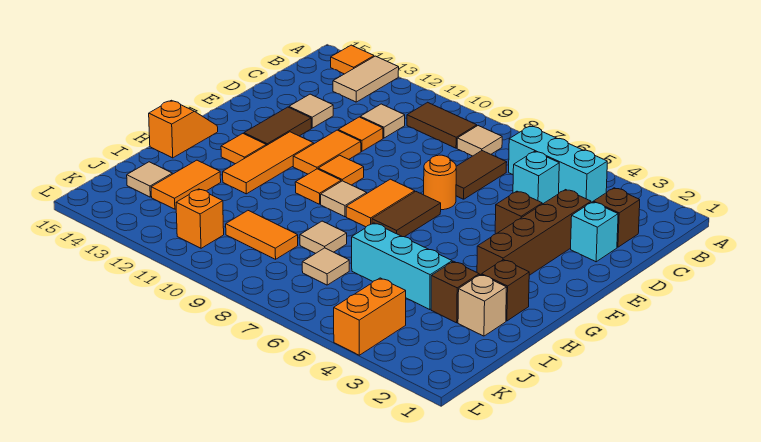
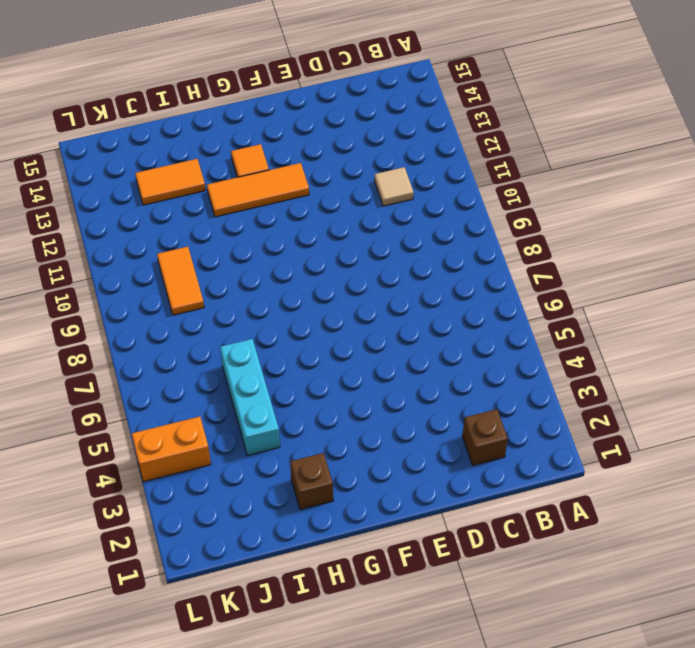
none -> tan tile A13:B13 level 1
none -> orange tile A14 level 1
none -> cyan brick B4:B6 level 1
none -> tan tile B8 level 1

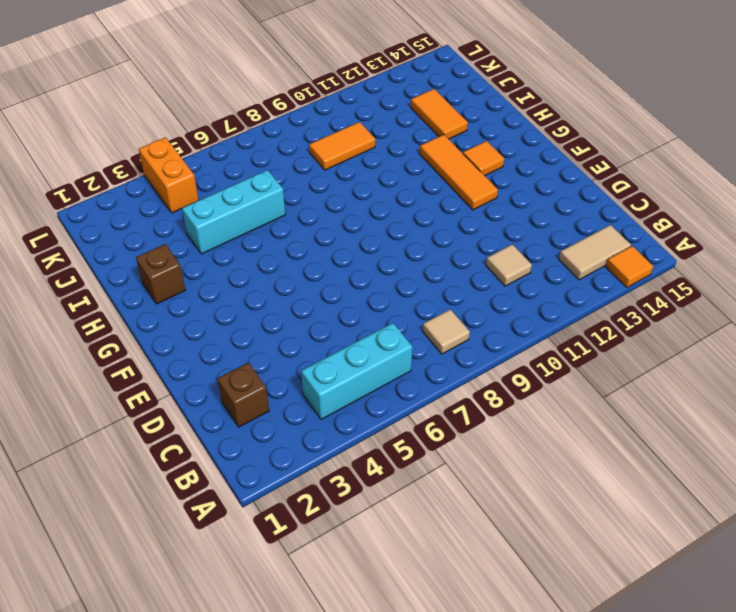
tan tile B13:B14 level 1 -> tan tile A13:B13 level 1
none -> brown tile B9:B10 level 1
none -> cyan brick C5 level 1
none -> brown tile C7:D7 level 1
none -> cyan brick D2 level 1

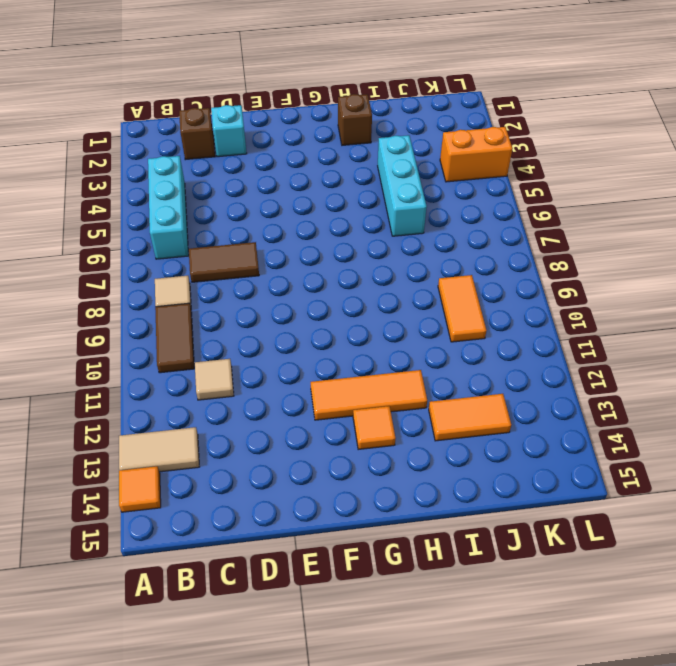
none -> cyan brick C5 level 1
none -> brown brick D3:G3 level 1
none -> orange tile D11 level 1
none -> tan tile D13 level 1

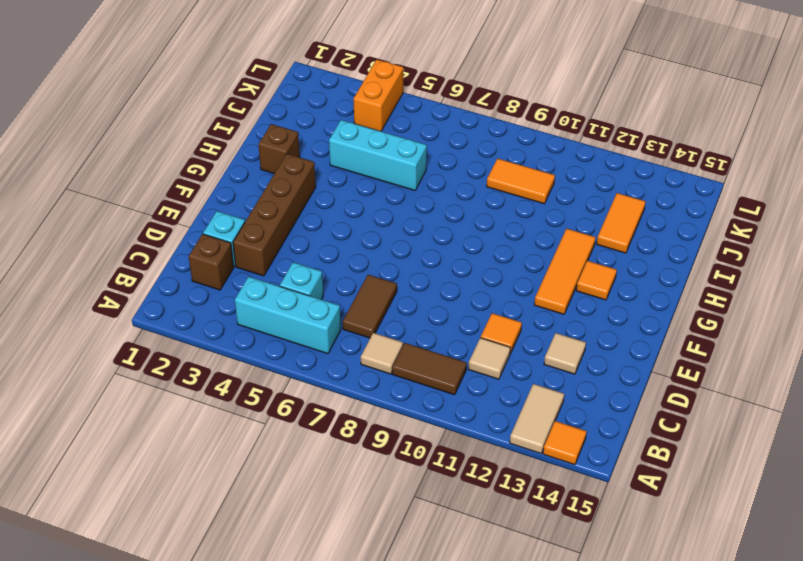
none -> brown brick E4 level 1
none -> orange round brick E7 level 1
none -> orange tile E11:F11 level 1
none -> brown tile E13:F13 level 1

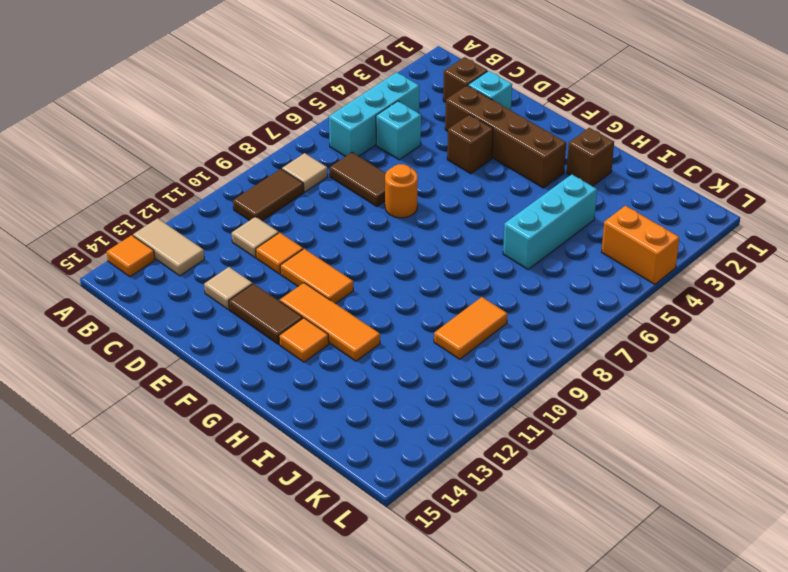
none -> brown tile F7:G7 level 1
none -> orange tile F8:G8 level 1
none -> orange tile F10 level 1
none -> tan tile G9 level 1

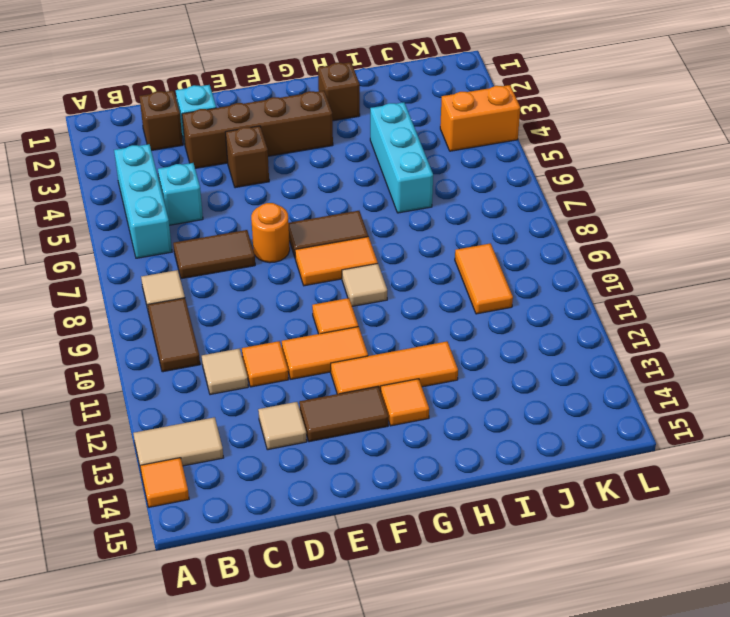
none -> orange tile G10 level 1
none -> orange slope G15:H15 level 1 top H
none -> tan brick I2 level 1
none -> brown brick I3 level 1

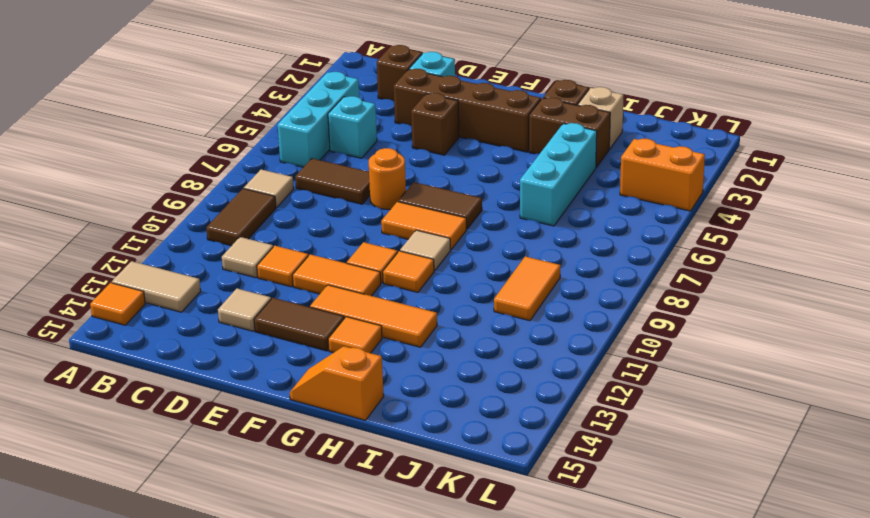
brown brick H3:I3 level 1 -> brown brick I3 level 1
none -> tan tile I8 level 1
none -> orange tile I13:J13 level 1
none -> tan tile J7 level 1
none -> tan tile J14 level 1

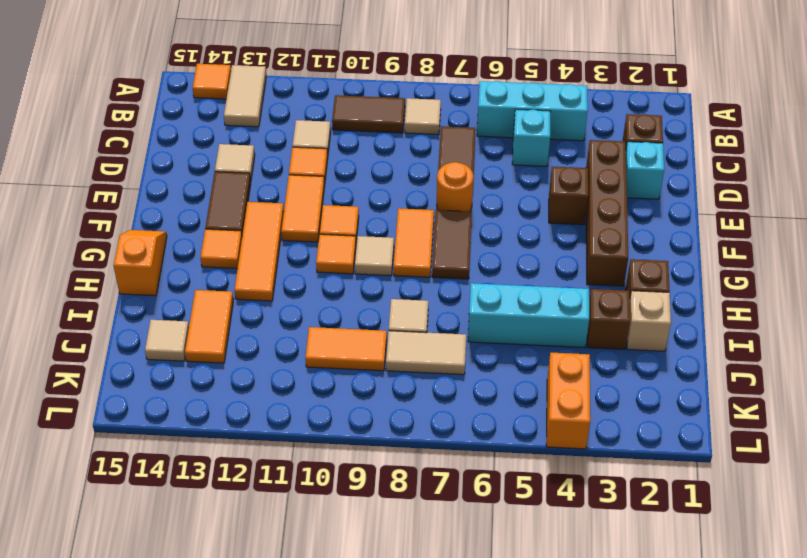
tan tile J7:J8 level 1 -> tan tile J7 level 1
none -> orange brick K11 level 1

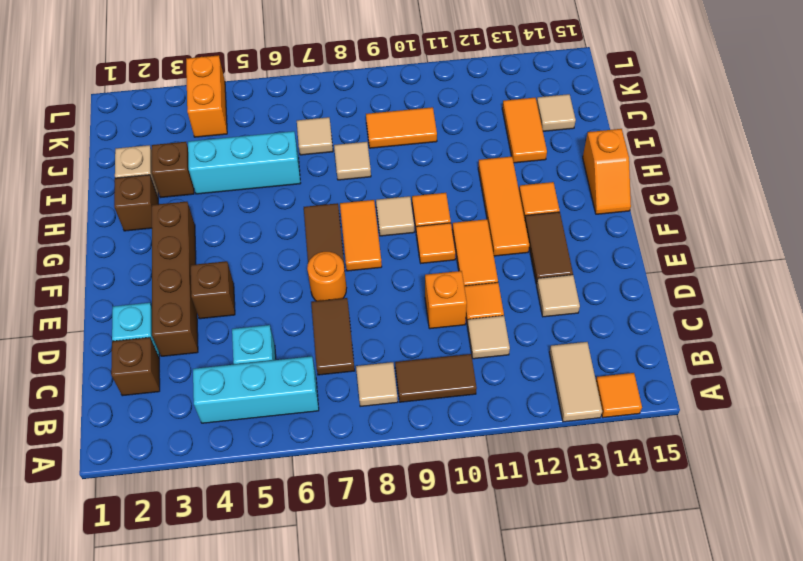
orange brick D10 level 1 -> orange brick K11 level 1

